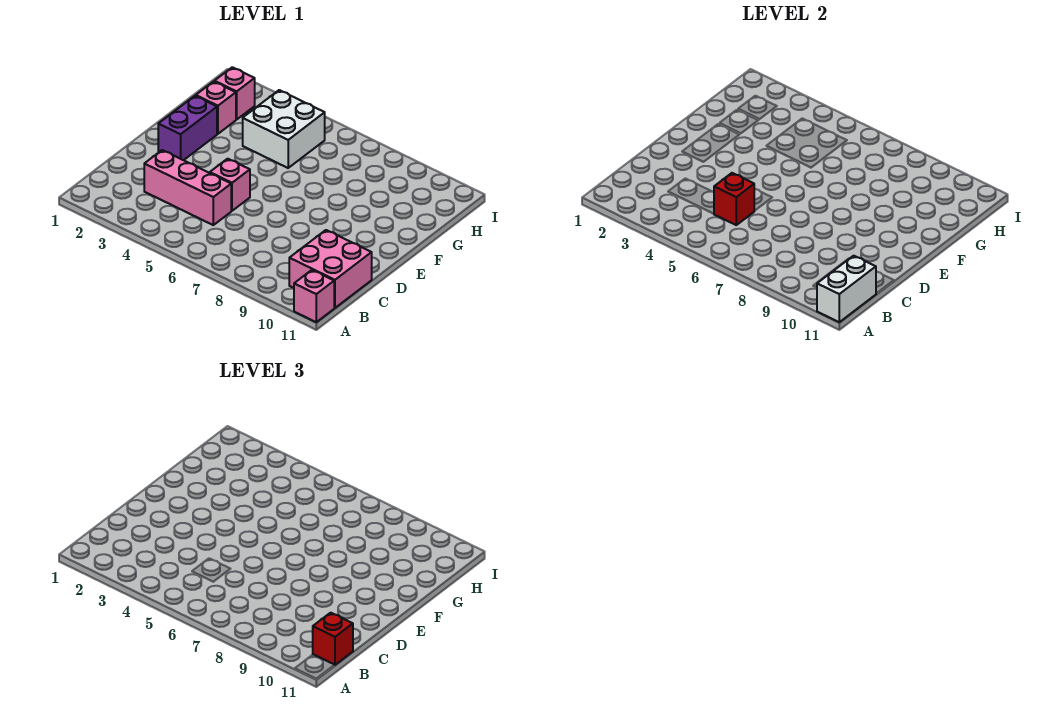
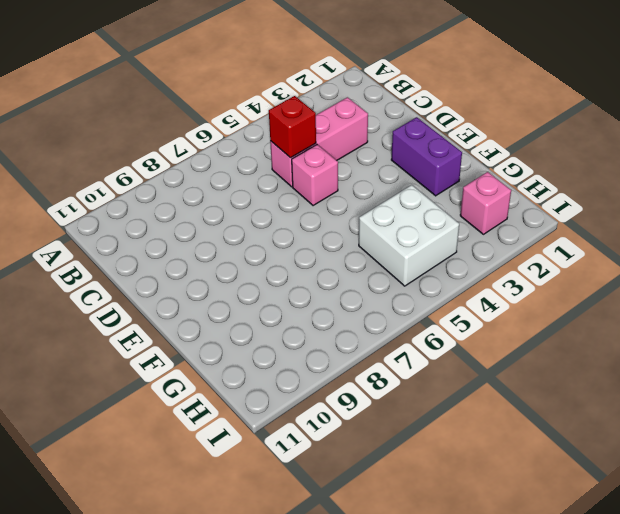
none -> pink brick A11 level 1
none -> pink brick B10:C11 level 1

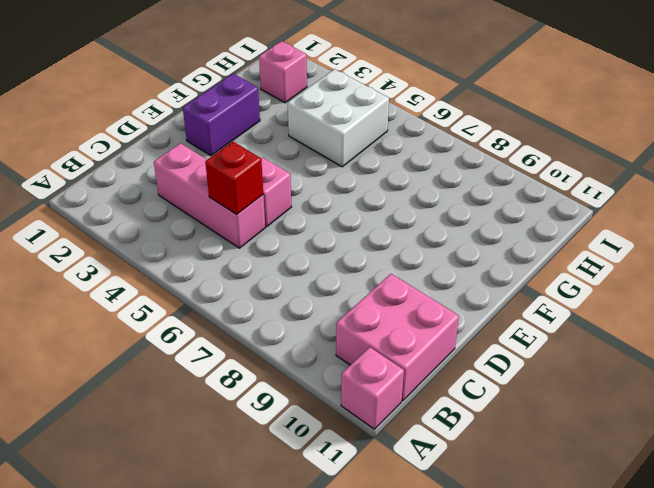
none -> pink brick G2 level 1
none -> white brick A11:B11 level 2

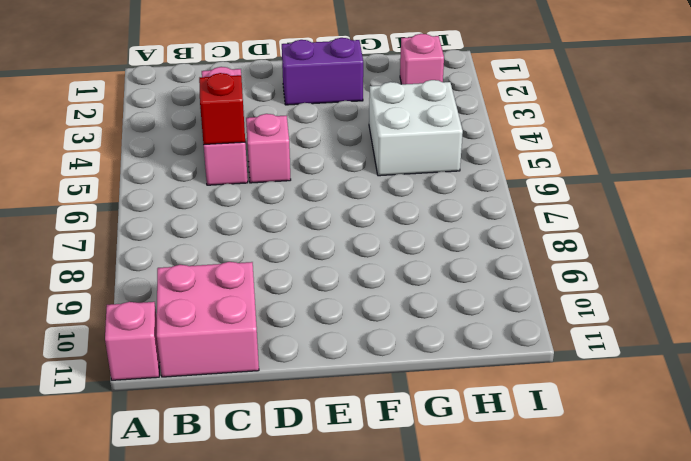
none -> pink brick G2 level 1
none -> white brick A11:B11 level 2

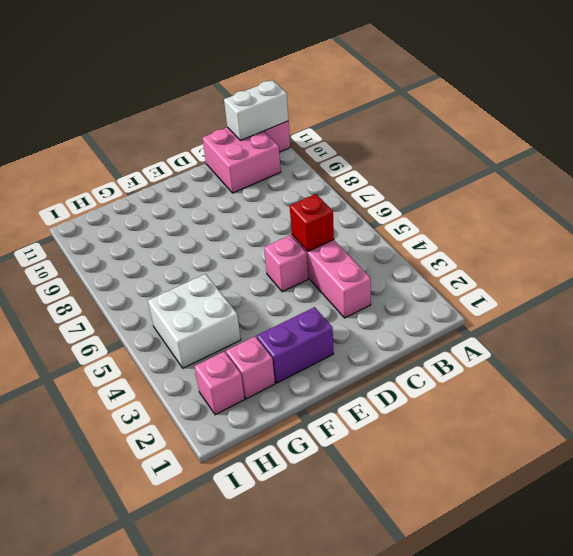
none -> red brick B11 level 3

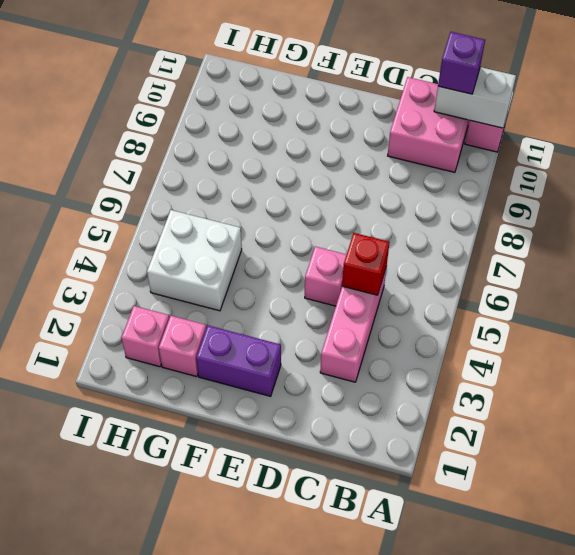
purple brick B11 level 3 -> red brick B11 level 3

